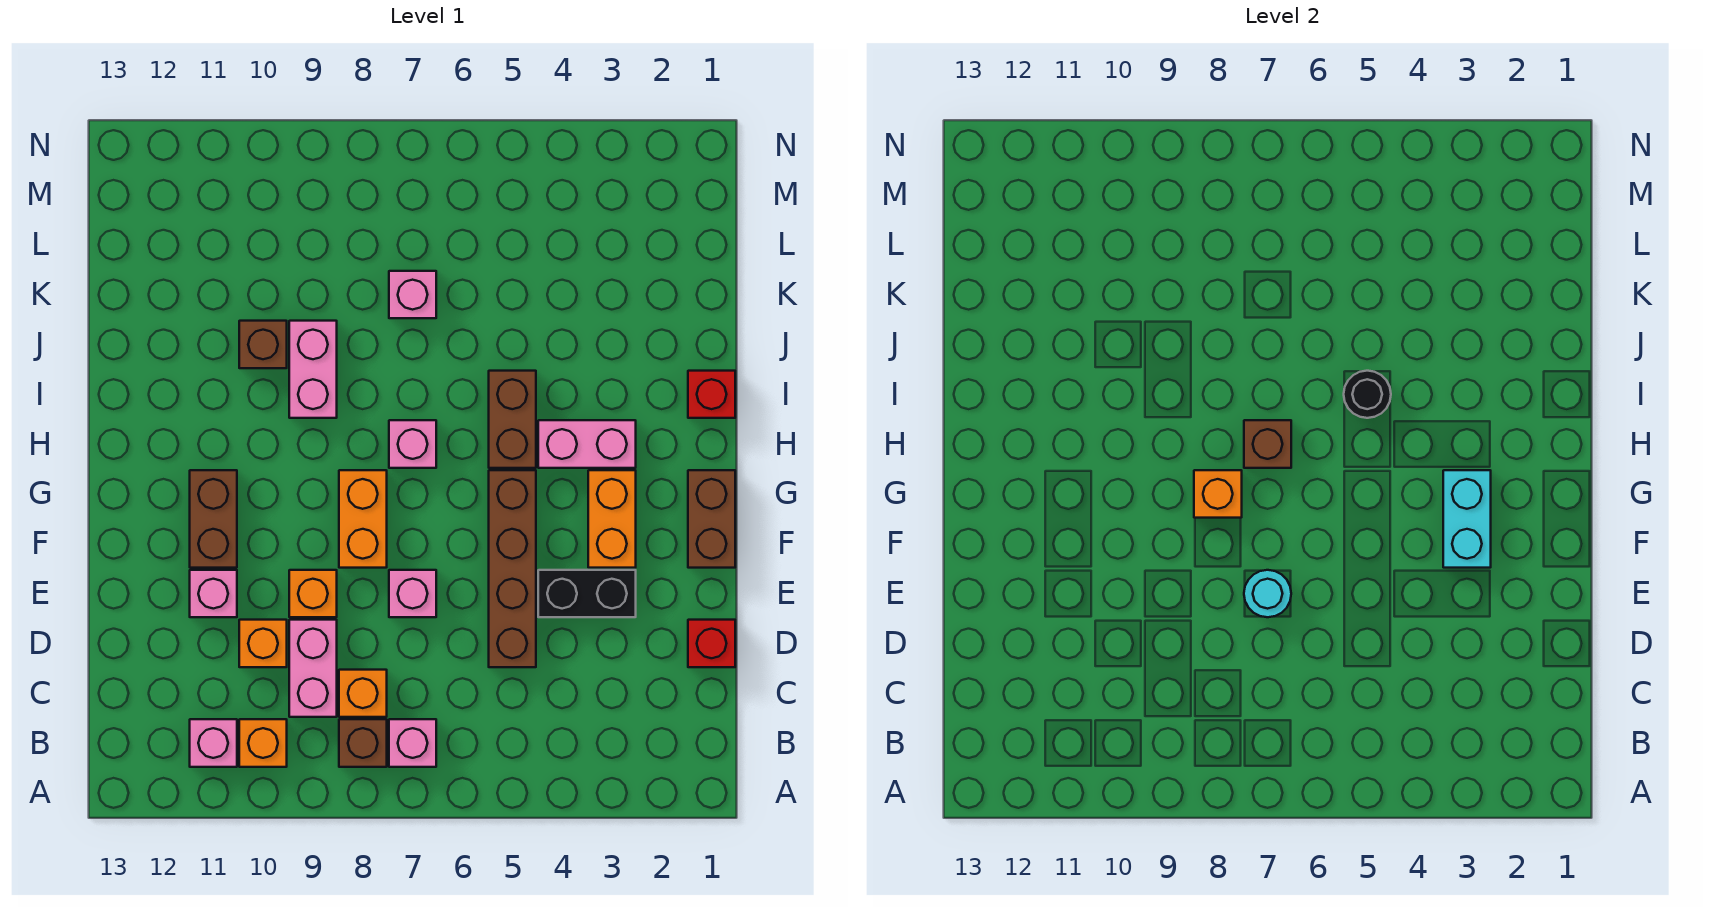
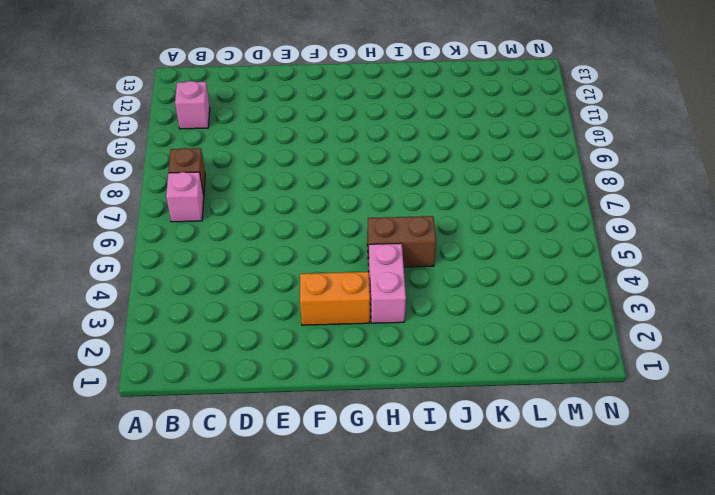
none -> orange brick B10 level 1
none -> orange brick C8 level 1
none -> pink brick C9:D9 level 1

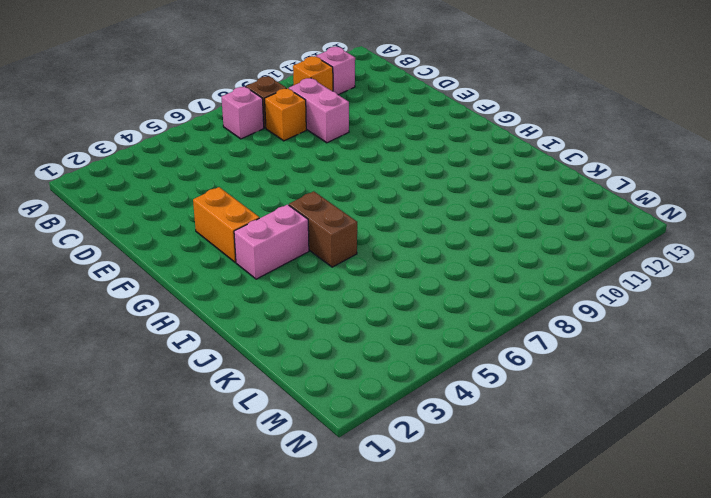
none -> red brick D1 level 1
none -> brown brick D5:G5 level 1
none -> orange brick D10 level 1

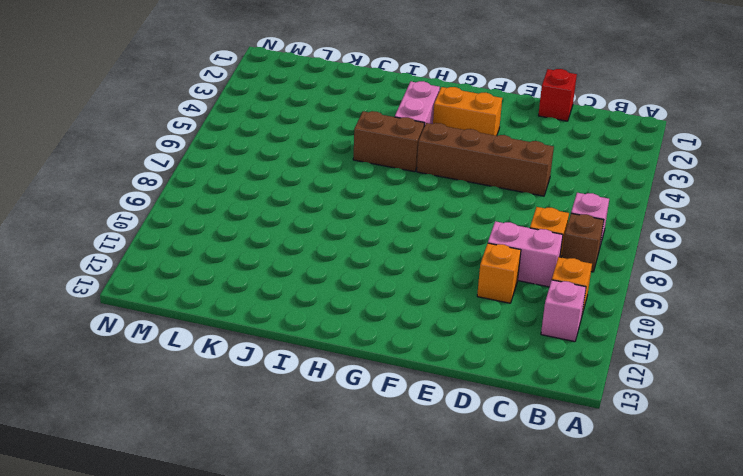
none -> black brick E3:E4 level 1
none -> pink brick E7 level 1
none -> orange brick E9 level 1

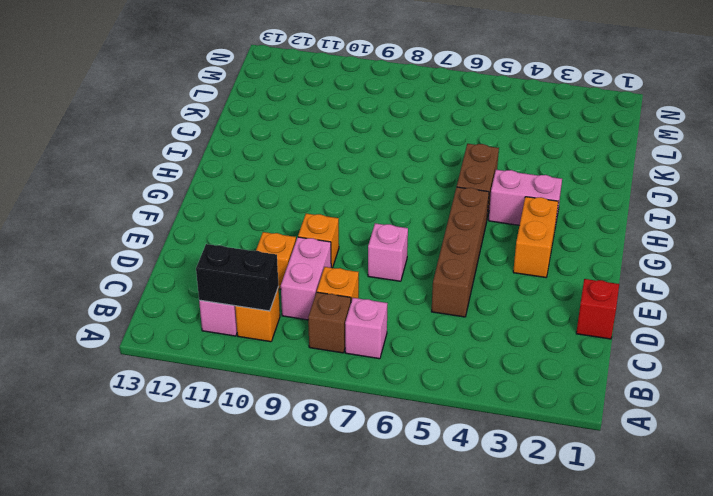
black brick B10:B11 level 2 -> black brick E3:E4 level 1
none -> pink brick E11 level 1
none -> brown brick F1:G1 level 1
none -> orange brick F8:G8 level 1

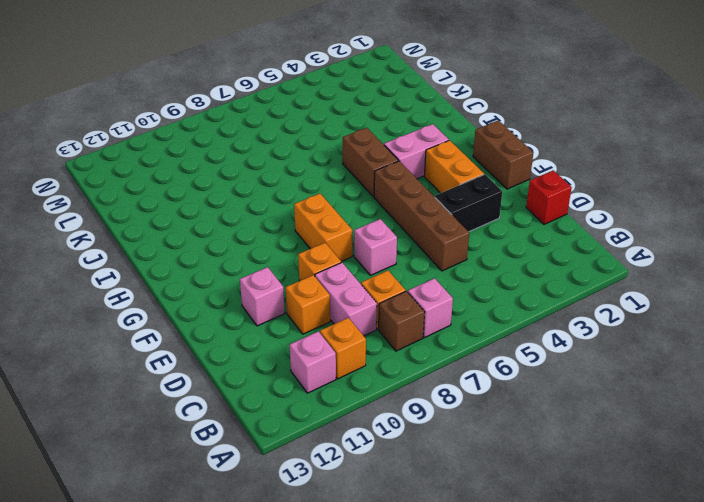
none -> brown brick F11:G11 level 1
none -> pink brick H7 level 1
none -> red brick I1 level 1

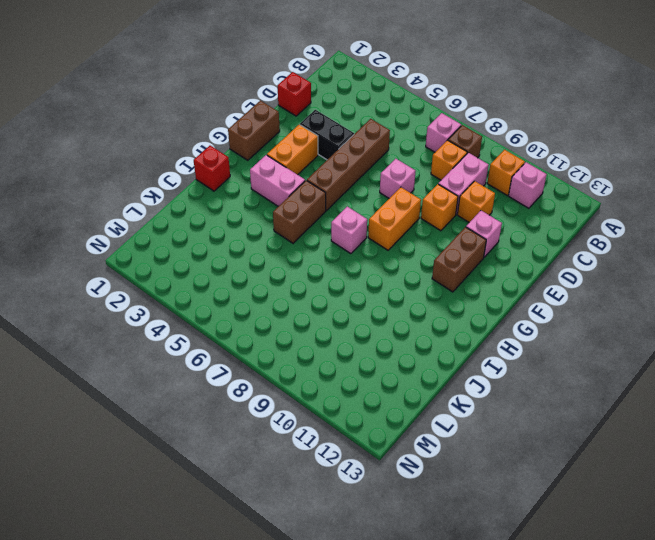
none -> pink brick I9:J9 level 1
none -> brown brick J10 level 1
none -> pink brick K7 level 1

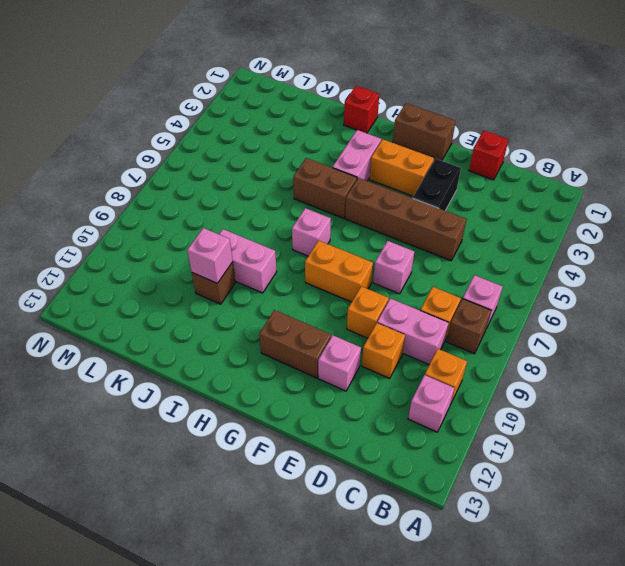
pink brick J10 level 2 -> pink brick K7 level 1
none -> cyan round brick E7 level 2
none -> cyan brick F3:G3 level 2
none -> orange brick G8 level 2

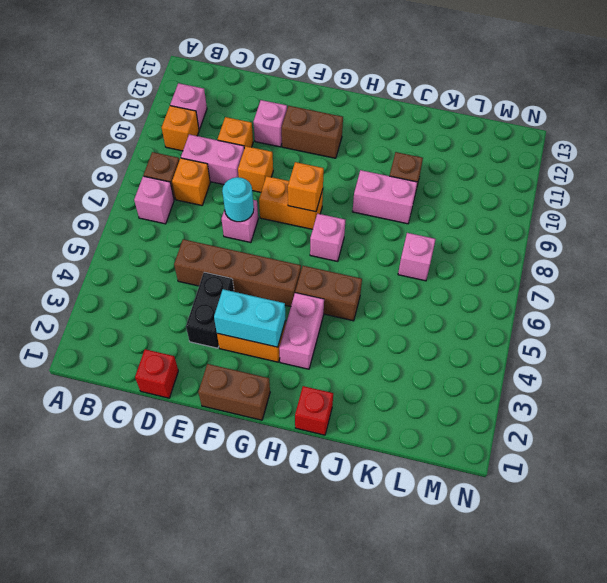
none -> brown brick H7 level 2
none -> black round brick I5 level 2

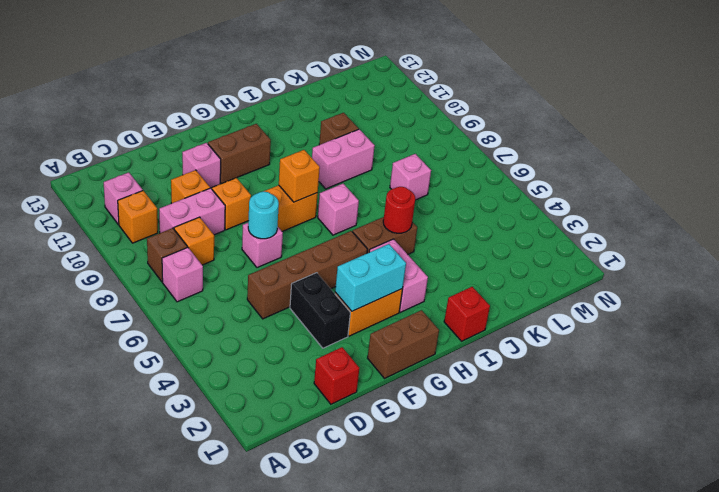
red round brick I5 level 2 -> black round brick I5 level 2
none -> brown brick H7 level 2

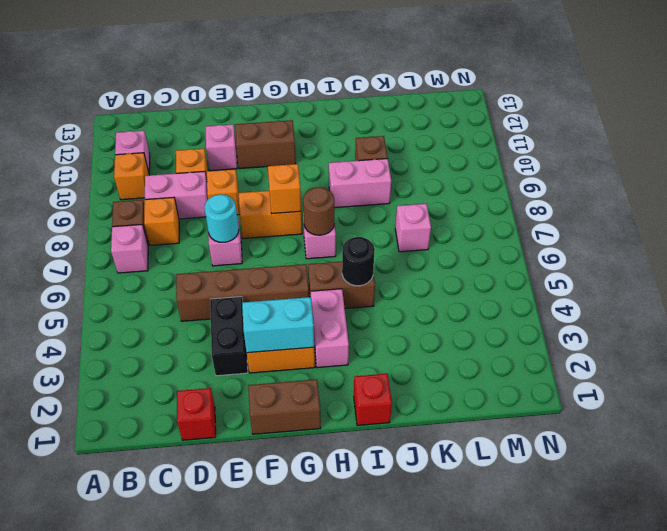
brown round brick H7 level 2 -> brown brick H7 level 2

